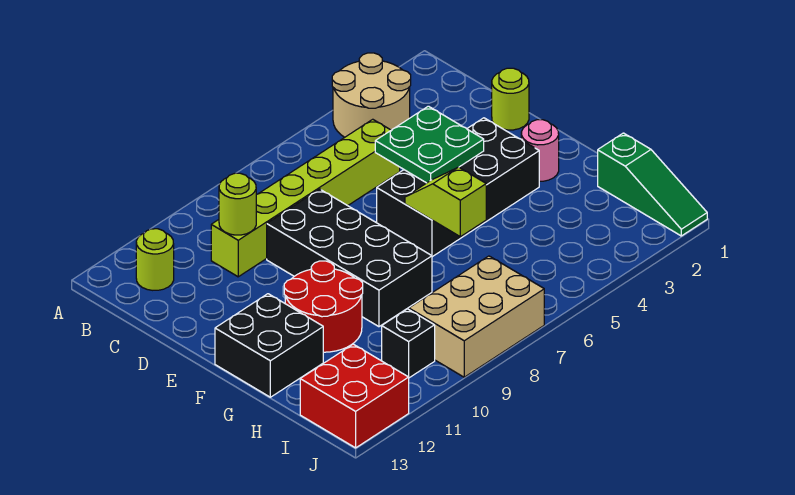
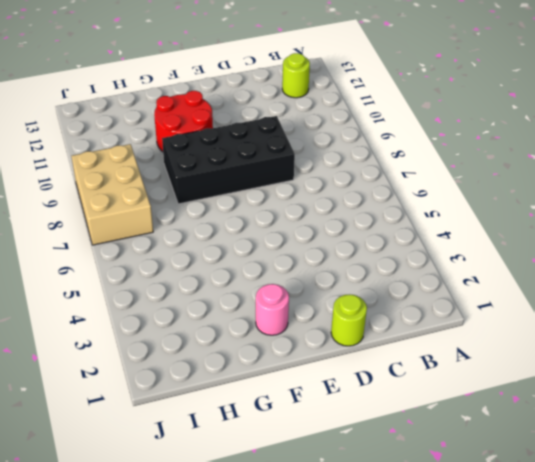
none -> tan round brick A3:B4 level 1
none -> lime brick C5:C10 level 1
none -> black brick E3:F6 level 1

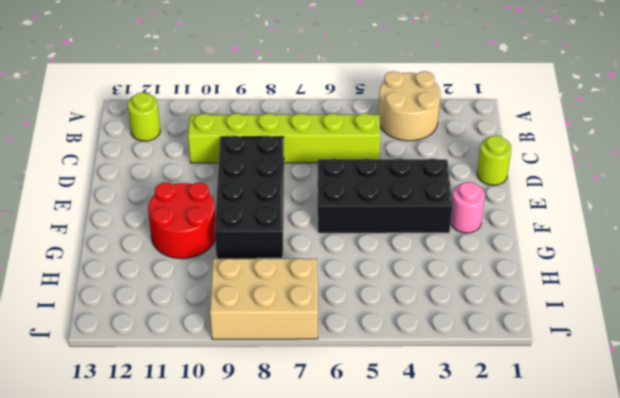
none -> black brick F12:G13 level 1
none -> green slope H1:J1 level 1 top H
none -> black brick I10 level 1

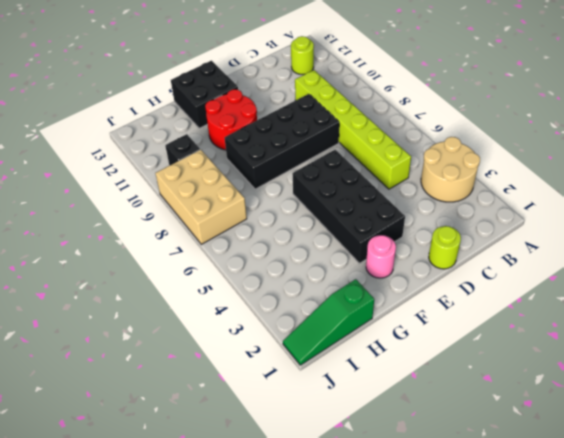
none -> red brick I12:J13 level 1
none -> lime round brick C10 level 2
none -> green plate D4:E5 level 2

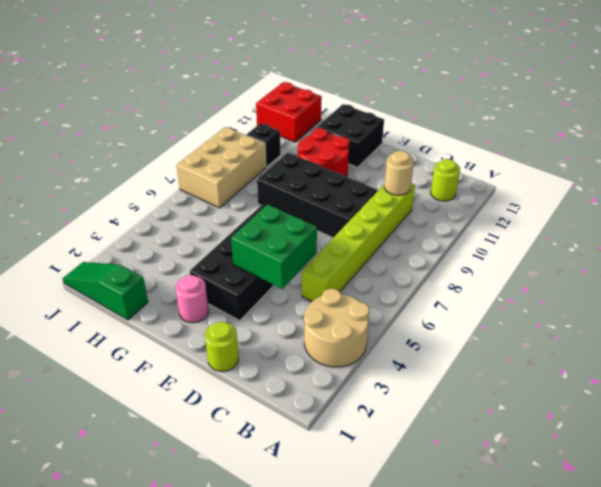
tan round brick C10 level 2 -> lime round brick C10 level 2
green brick D4:E5 level 2 -> green plate D4:E5 level 2
none -> lime slope F6:G6 level 2 top G

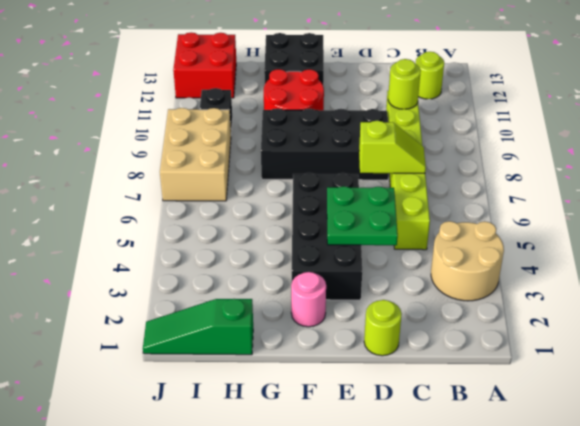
lime slope C7:D7 level 2 top D -> lime slope F6:G6 level 2 top G

